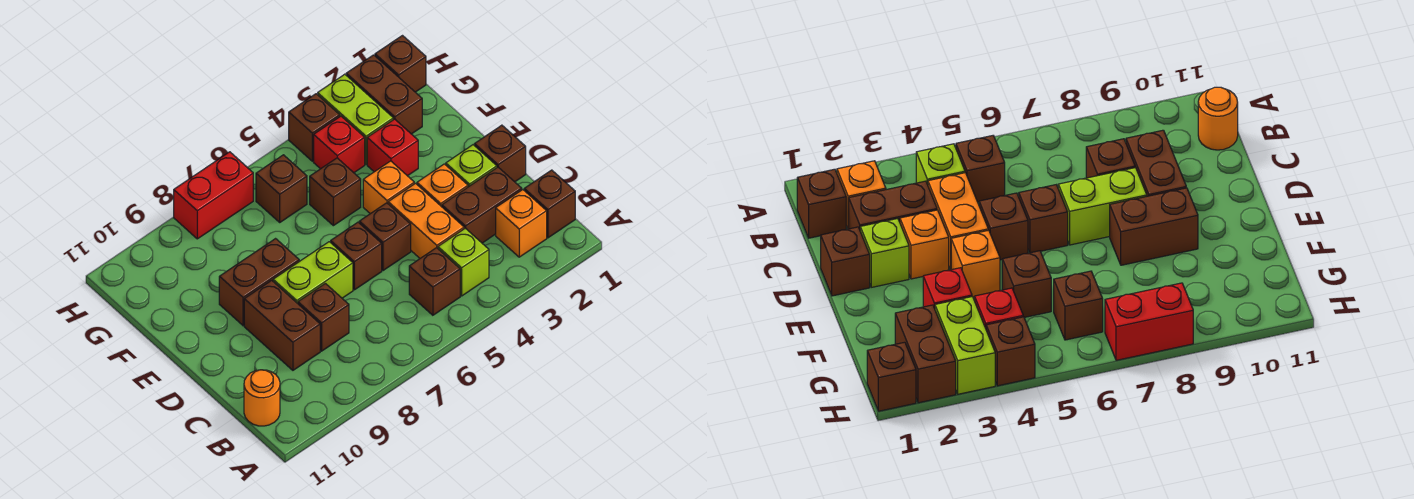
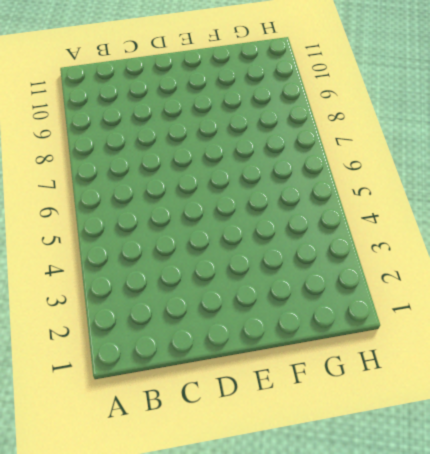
none -> brown brick B1 level 1
none -> orange brick B2 level 1
none -> lime brick B4 level 1

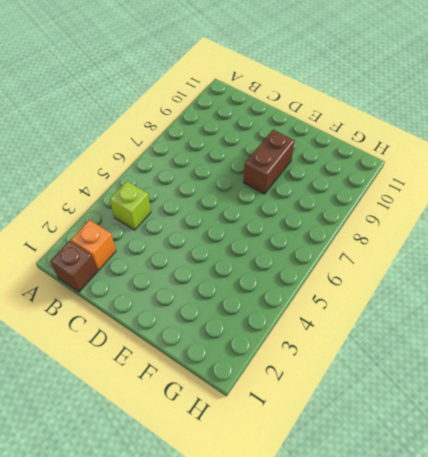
none -> brown brick B5 level 1
none -> orange round brick B11 level 1
none -> brown brick C2:C3 level 1

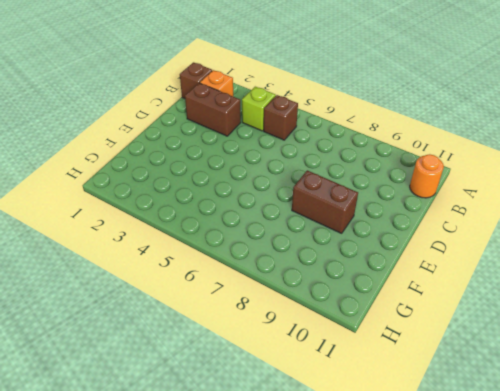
none -> orange brick C4:D4 level 1
none -> brown brick C8 level 1
none -> brown brick C9:D9 level 1

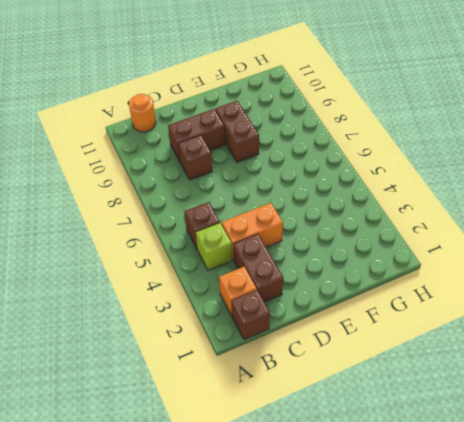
none -> brown brick D1 level 1
none -> lime brick D2 level 1
none -> orange brick D3 level 1

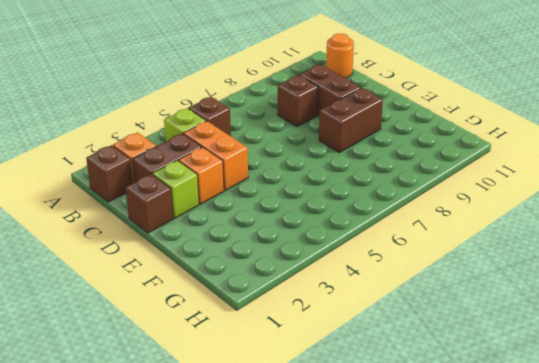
none -> brown brick D5 level 1
none -> brown brick D6 level 1
none -> lime brick D7:D8 level 1

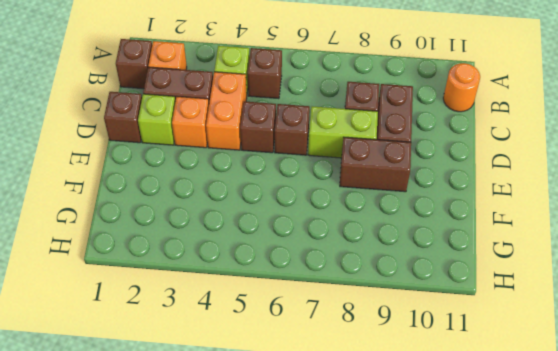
none -> orange brick E4 level 1
none -> red brick F3 level 1
none -> brown brick F5 level 1

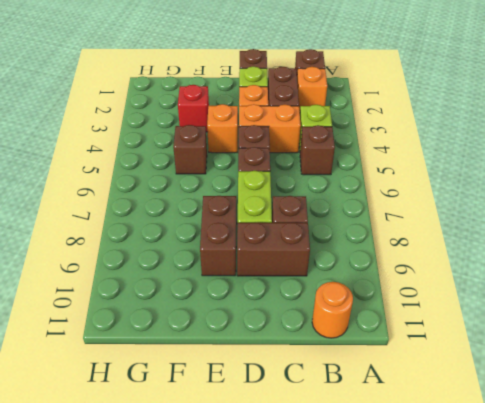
none -> brown brick G2:H2 level 1
none -> lime brick G3:H3 level 1
none -> red brick G4 level 1

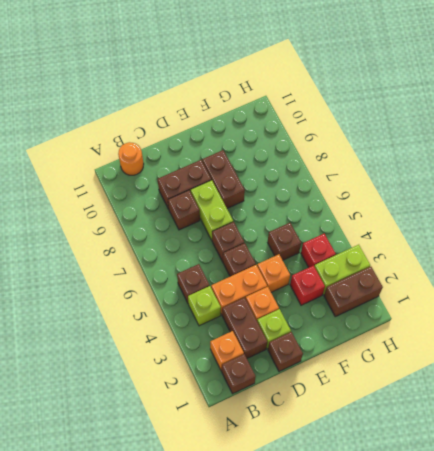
none -> brown brick G6 level 1
none -> brown brick H1 level 1
none -> brown brick H4 level 1

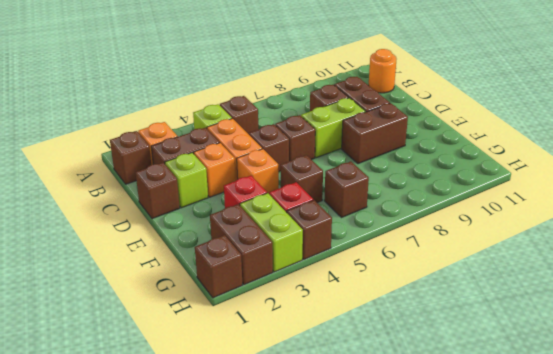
none -> red brick H7:H8 level 1

